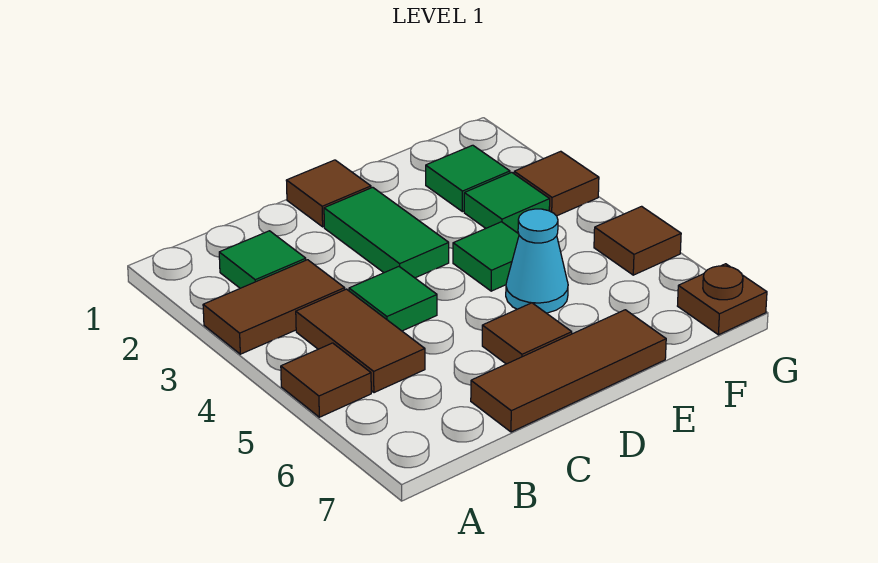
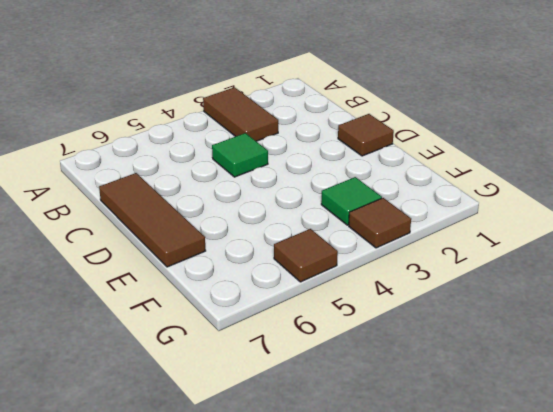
none -> brown tile A5 level 1
none -> green tile B2 level 1
none -> brown tile B4:B5 level 1

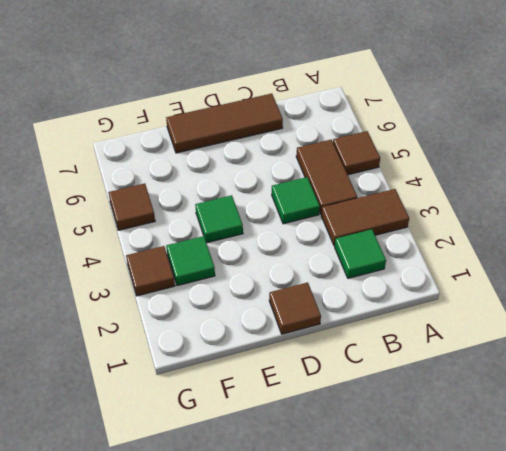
none -> green tile D2:D3 level 1
none -> brown tile D6 level 1
none -> cyan cone E5 level 1

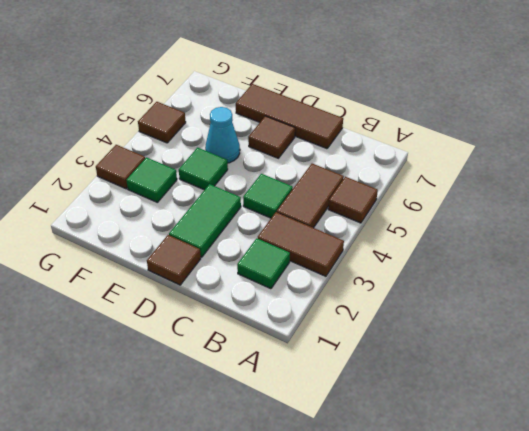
none -> green tile F2 level 1
none -> brown plate G7 level 1

